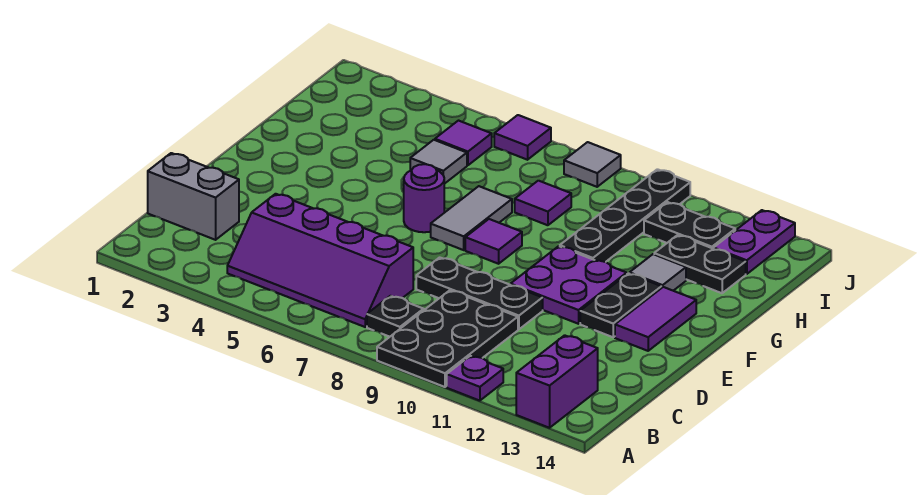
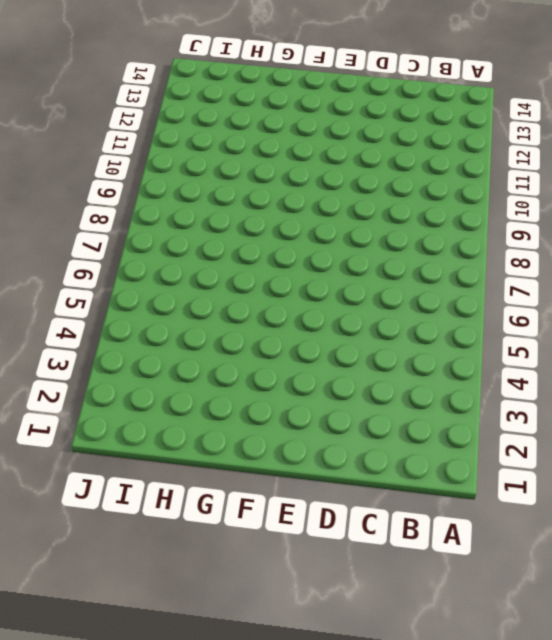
none -> black plate A9:C10 level 1
none -> purple plate A11 level 1
none -> purple brick A13:B13 level 1

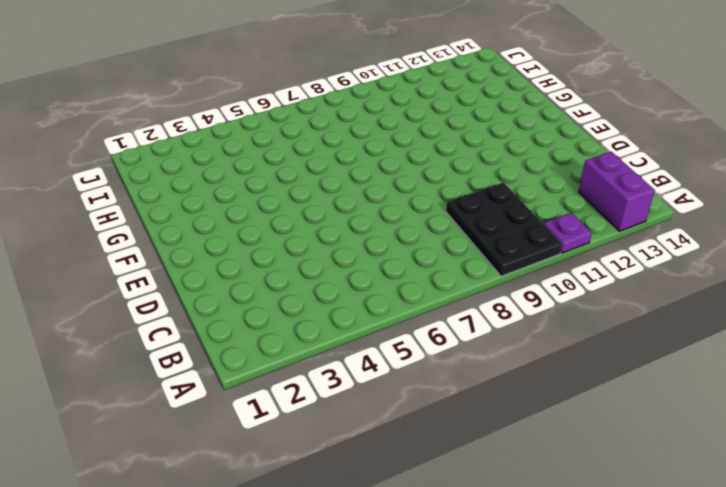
none -> purple slope B4:C7 level 1 top C
none -> black plate B8 level 1
none -> grey brick C1:C2 level 1

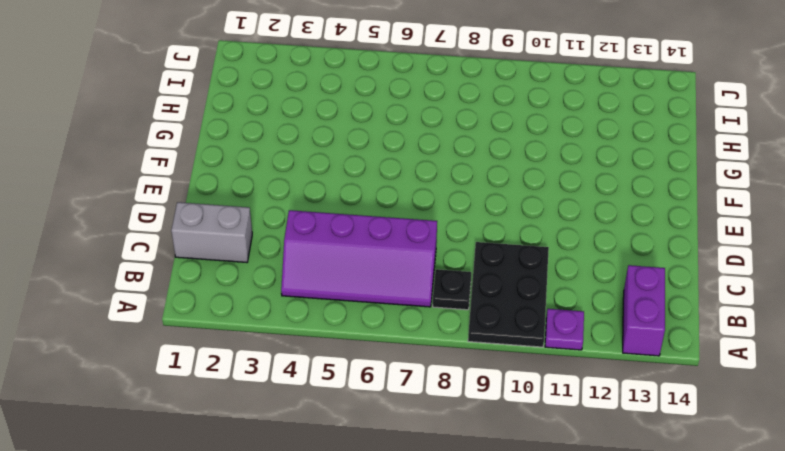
none -> black plate D8:D10 level 1
none -> purple plate E10:F11 level 1
none -> black plate E12:F12 level 1

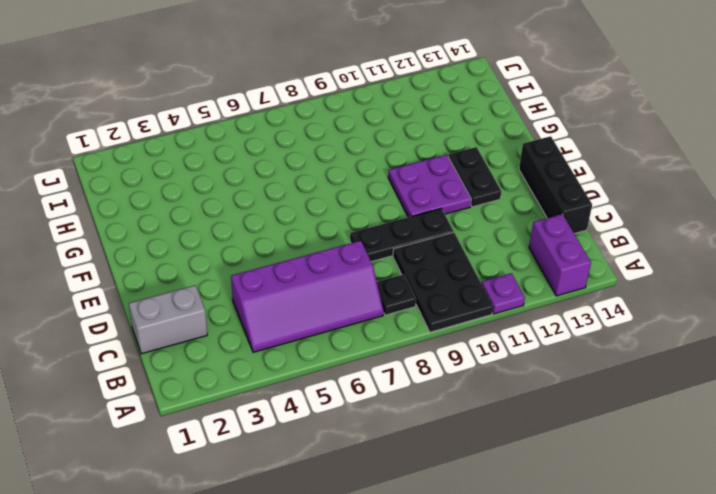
black brick C14:E14 level 1 -> none
none -> purple tile E13:F13 level 1
none -> purple round brick F6 level 1
none -> grey tile F7:G7 level 1

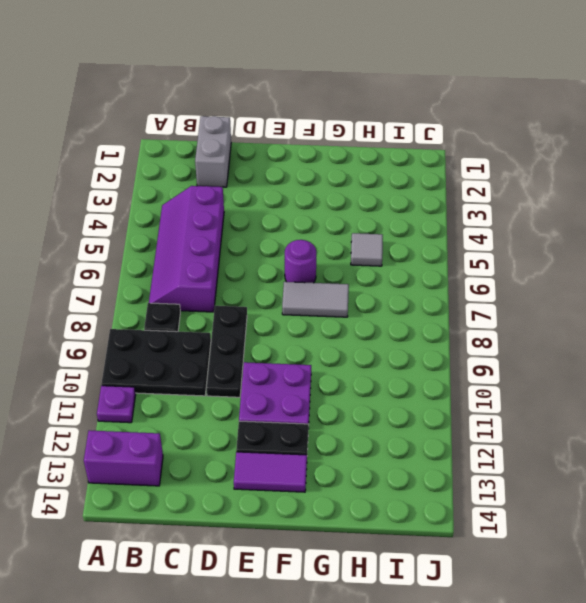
none -> purple tile F8 level 1
none -> black plate G10:J10 level 1
none -> grey tile G12 level 1

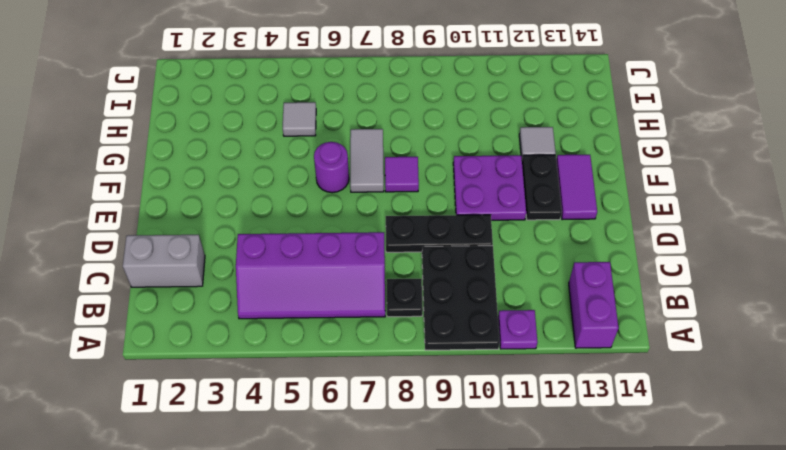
none -> black plate G10:J10 level 1
none -> purple tile H8 level 1
none -> black plate H12:H13 level 1

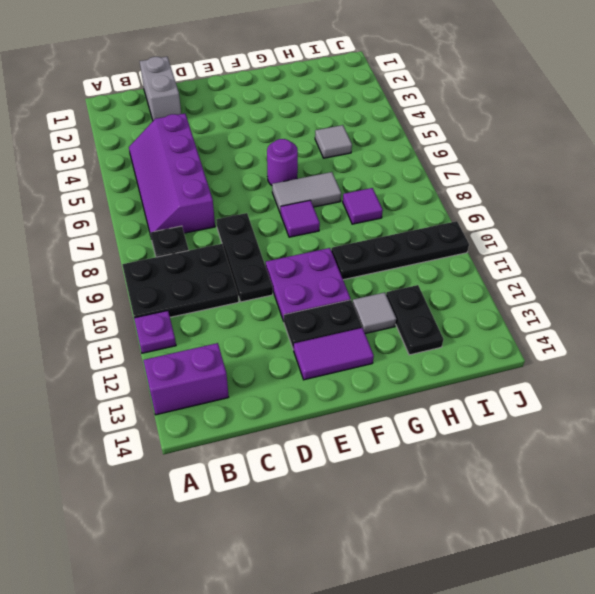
none -> purple tile I5 level 1
none -> black plate I11:I12 level 1
none -> purple plate I13:J13 level 1

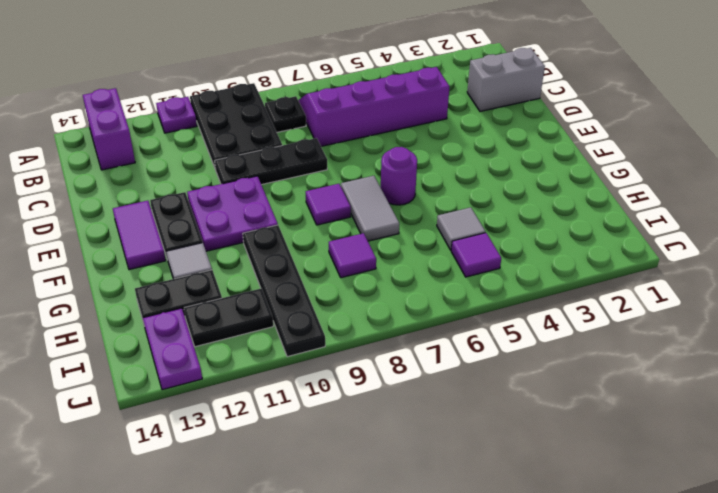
none -> purple tile J6 level 1
none -> grey tile J8 level 1

